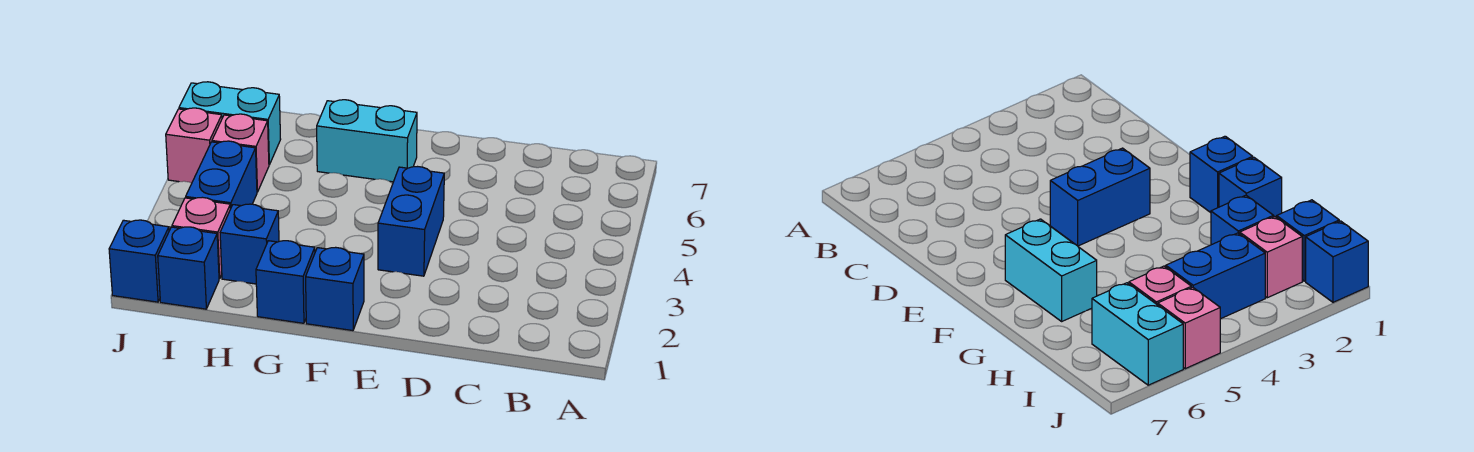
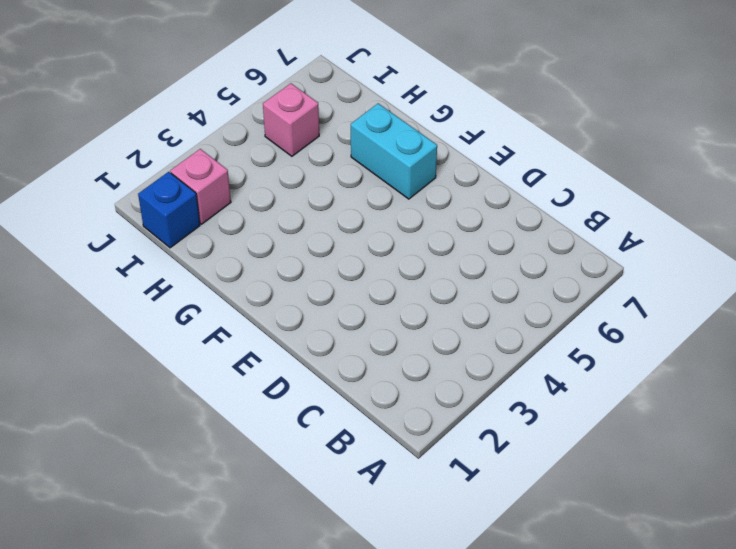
none -> blue brick E3:E4 level 1
none -> blue brick F1 level 1
none -> blue brick G1 level 1

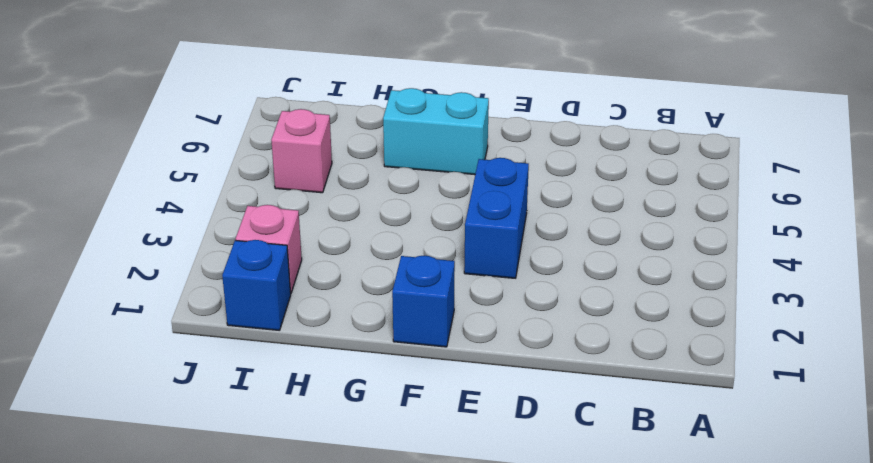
none -> blue brick G1 level 1
none -> blue brick H2 level 1
none -> blue brick I3:I4 level 1

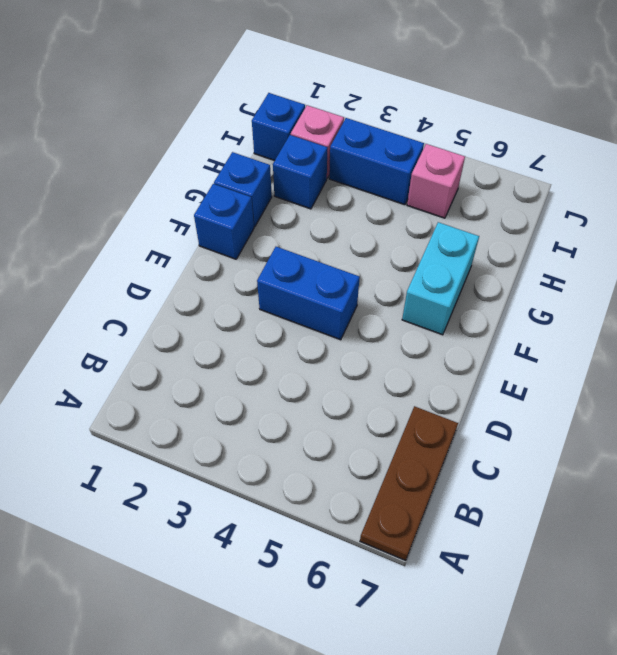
brown plate A7:C7 level 1 -> none
none -> cyan brick I6:J6 level 1
none -> blue brick J1 level 1
none -> pink brick J5 level 1

